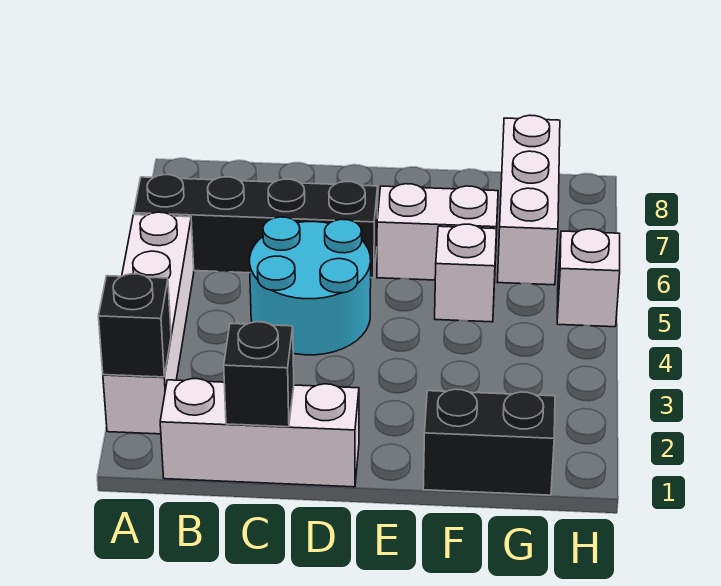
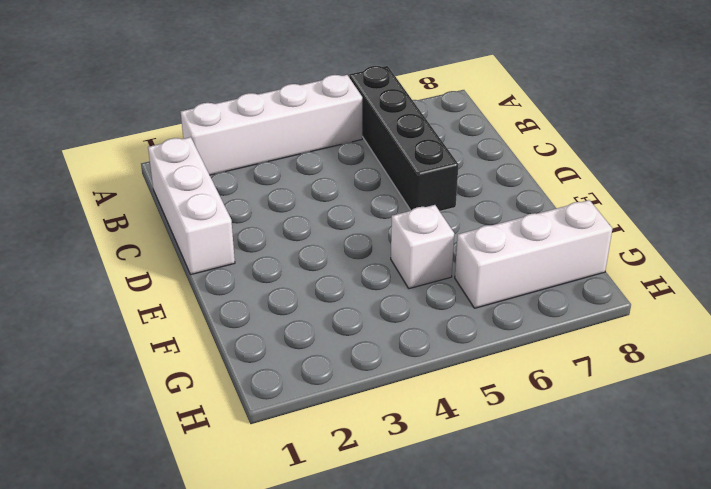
none -> cyan round brick C4:D5 level 1
none -> white brick E6:F6 level 1

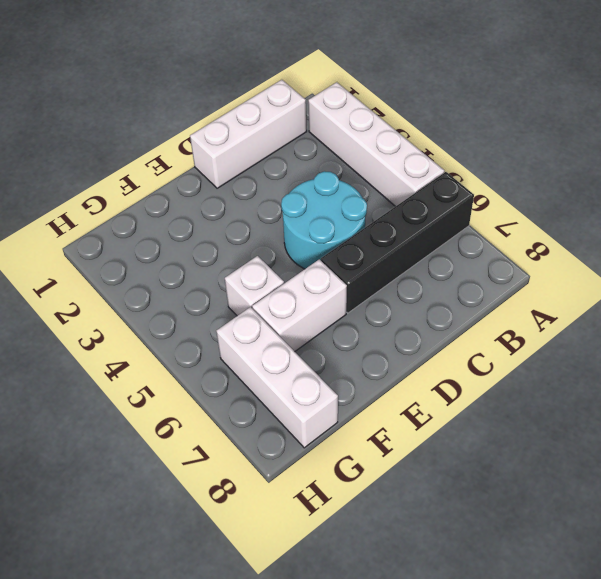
none -> black brick F1:G1 level 1
none -> white brick H5 level 1

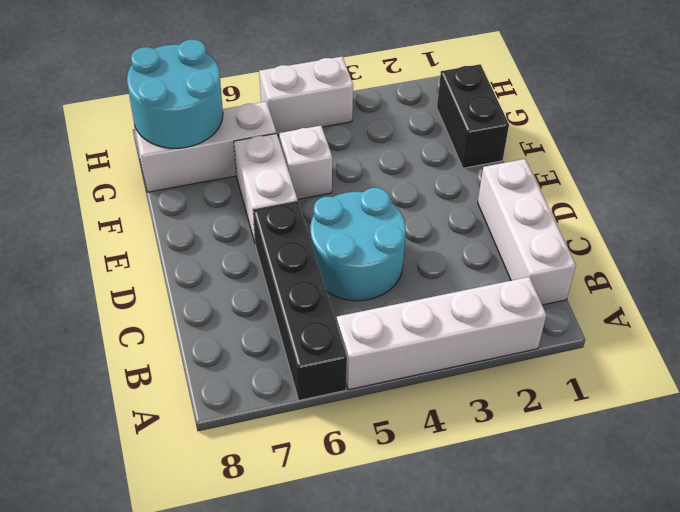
cyan round brick G7:H8 level 2 -> none
white brick H4:H5 level 1 -> white brick H5 level 1
none -> black brick A2 level 2
none -> black brick C1 level 2

